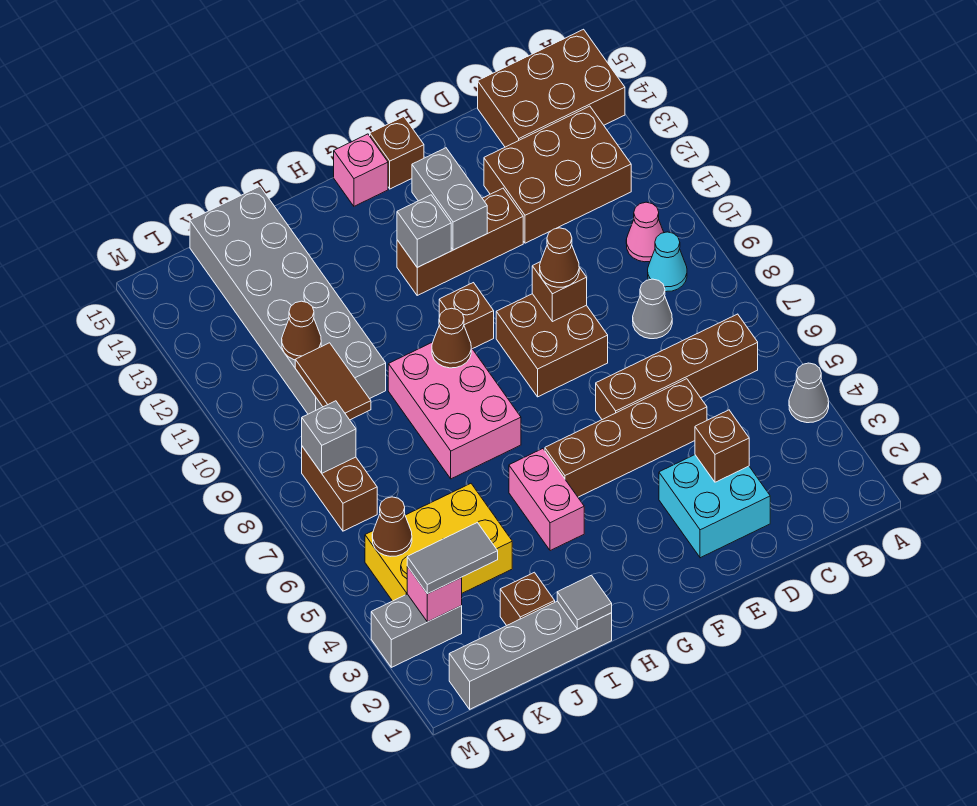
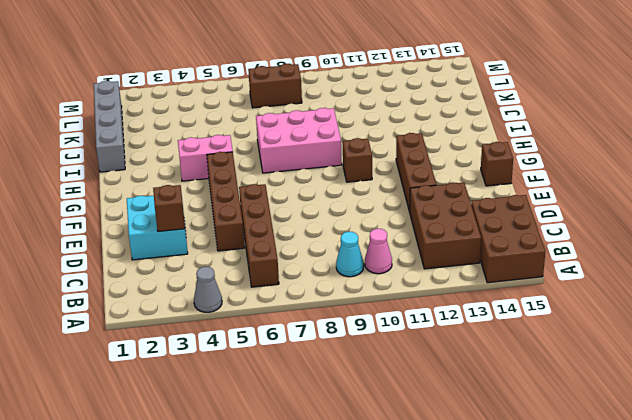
none -> grey cone C8 level 1
none -> brown brick E8:F9 level 1
none -> pink brick G15 level 1
none -> brown brick J2 level 1

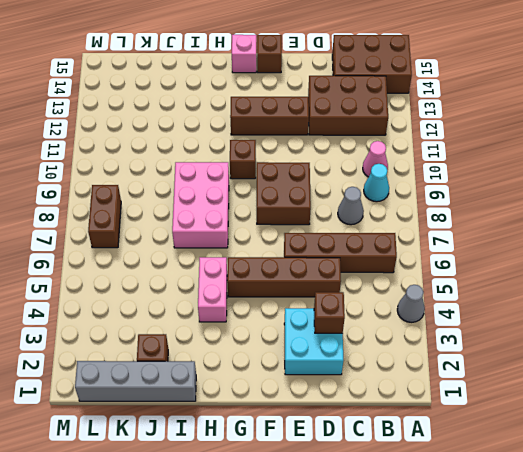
none -> yellow brick J4:L5 level 1
none -> grey brick J10:K15 level 1
none -> grey brick L3:M3 level 1
none -> brown brick E9 level 2

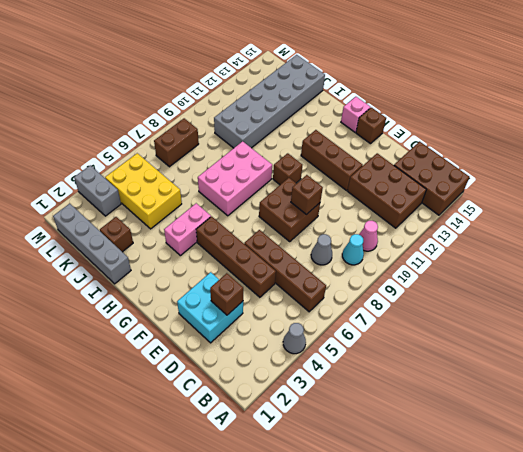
none -> grey brick F12:F13 level 2
none -> grey brick G12 level 2
none -> brown cone H9 level 2
none -> grey tile I1 level 2

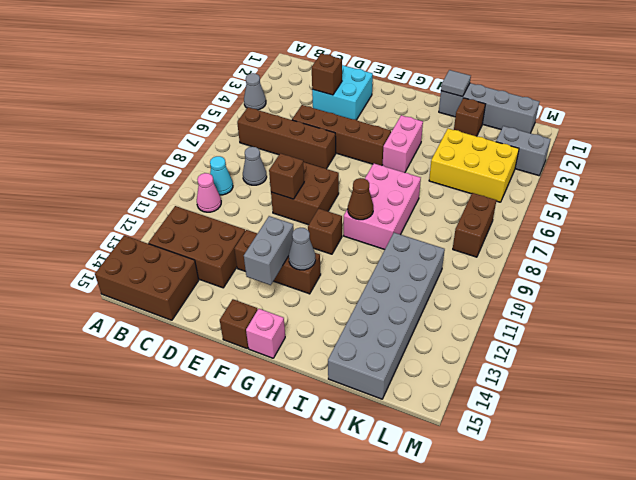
grey cone G12 level 2 -> grey brick G12 level 2
none -> brown tile K9:K10 level 2
none -> brown cone K11 level 2
none -> pink brick L3 level 2
none -> brown cone L5 level 2

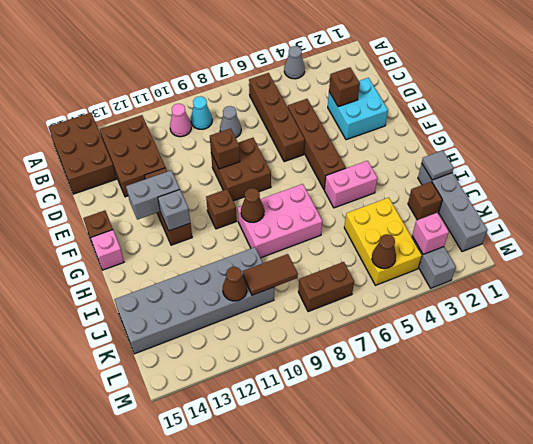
none -> grey brick L8 level 2
none -> brown cone E9 level 3
none -> grey tile K3:L3 level 3

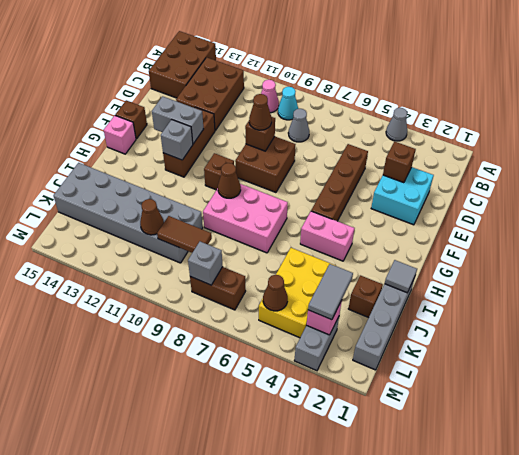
none -> brown brick B6:E6 level 1

